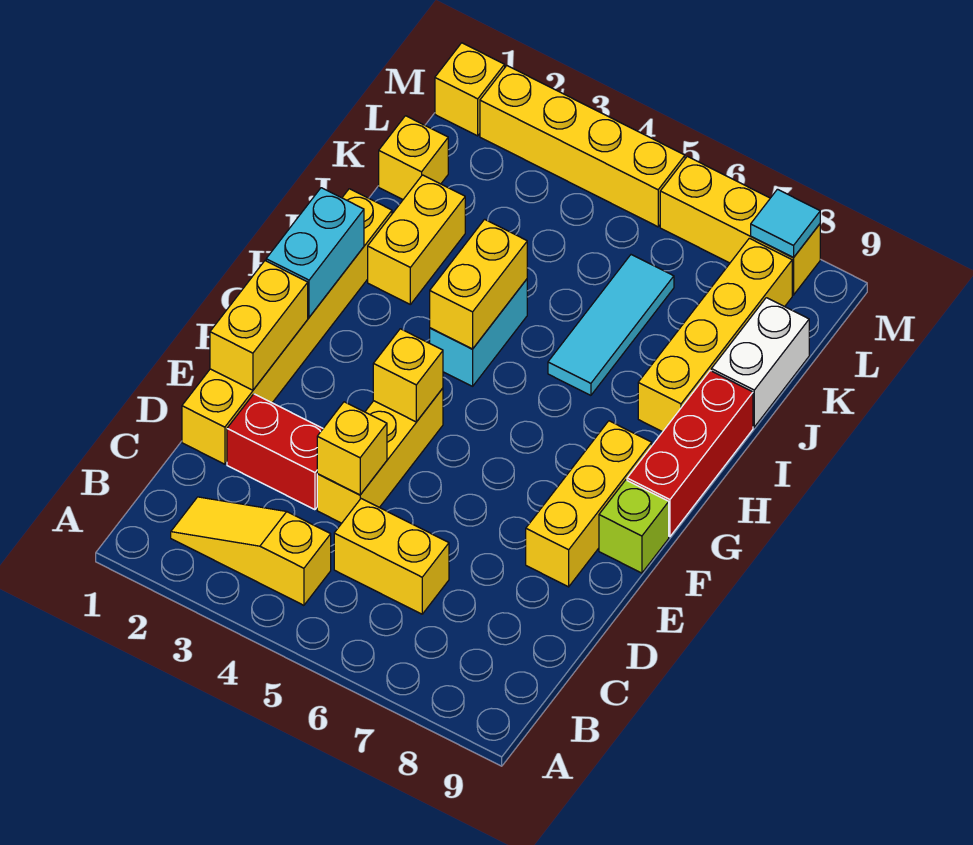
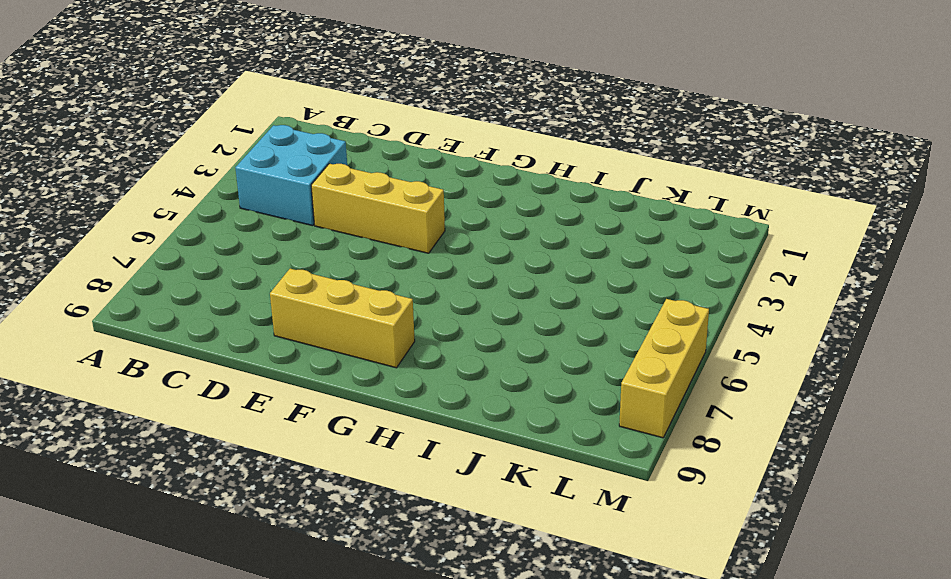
cyan brick B3:C4 level 1 -> yellow slope B2:B4 level 1 top 4
none -> yellow brick C5:C6 level 1
none -> yellow brick D1:I1 level 1
none -> red brick D2:D3 level 1

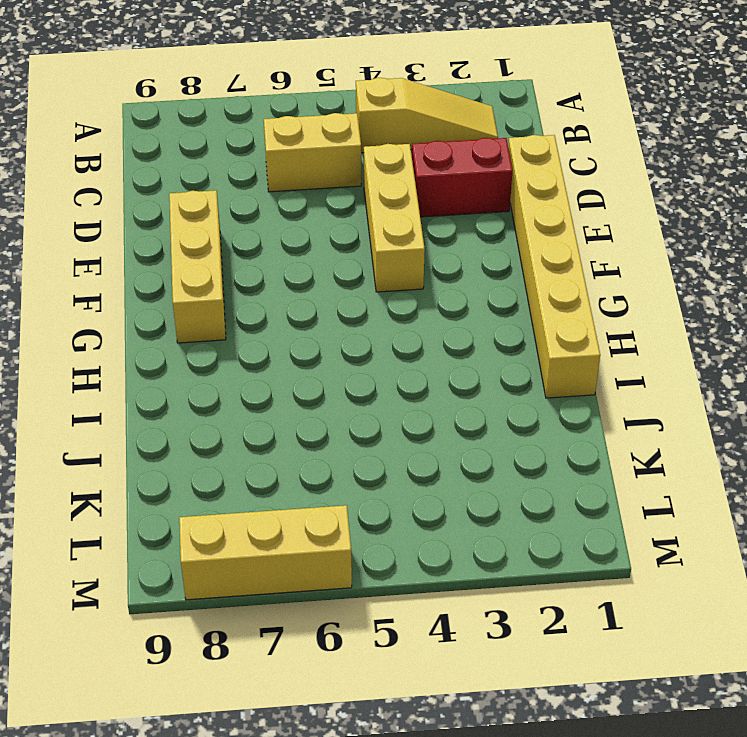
none -> lime brick F9 level 1
none -> red brick G9:I9 level 1
none -> cyan brick H4:I4 level 1

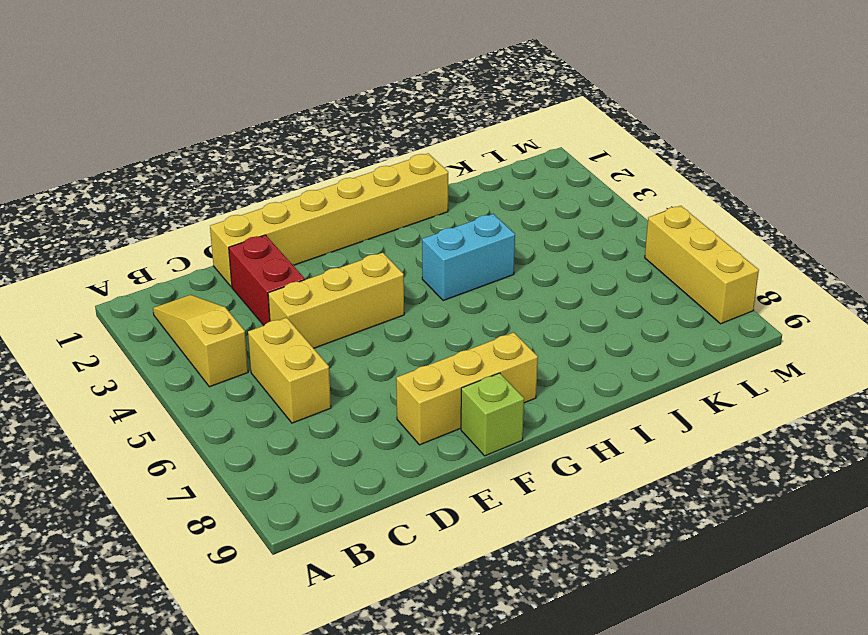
none -> red brick G9:I9 level 1
none -> yellow brick I2:J2 level 1
none -> cyan tile I6:K6 level 1

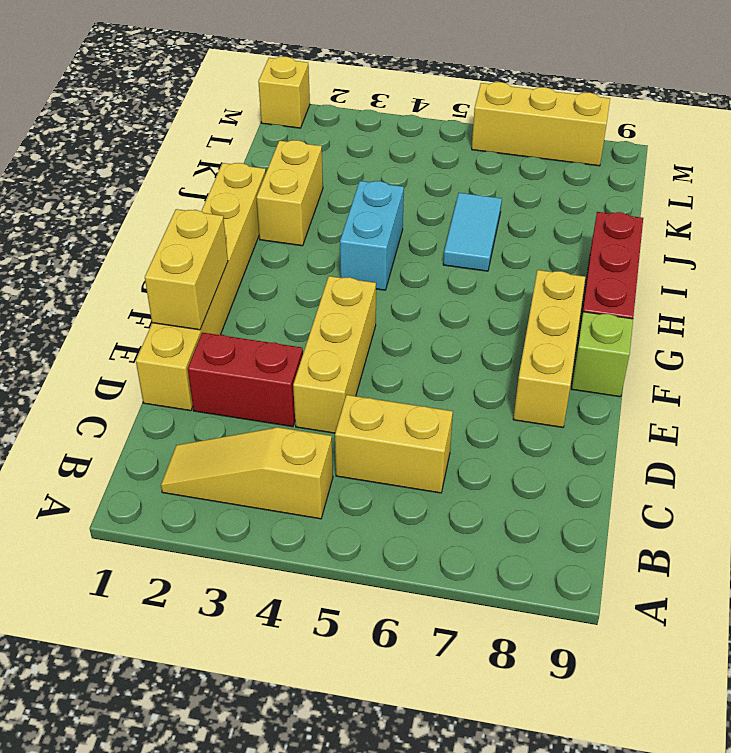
cyan tile I6:J6 level 1 -> cyan tile I6:K6 level 1
none -> yellow brick I8:L8 level 1
none -> white brick J9:K9 level 1
none -> yellow brick K1 level 1

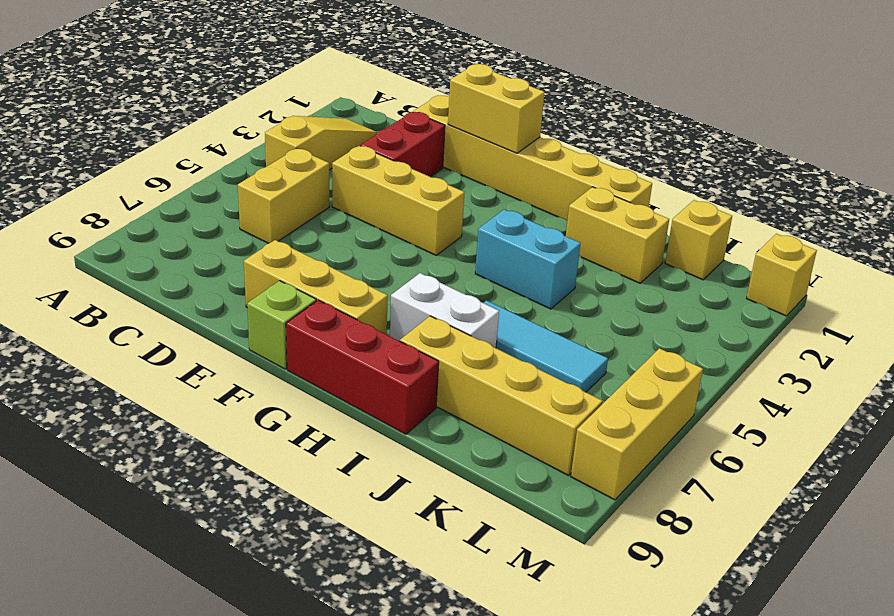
white brick H7:I7 level 1 -> white brick J9:K9 level 1
none -> yellow brick M2:M5 level 1
none -> yellow brick D4 level 2
none -> yellow brick F4 level 2

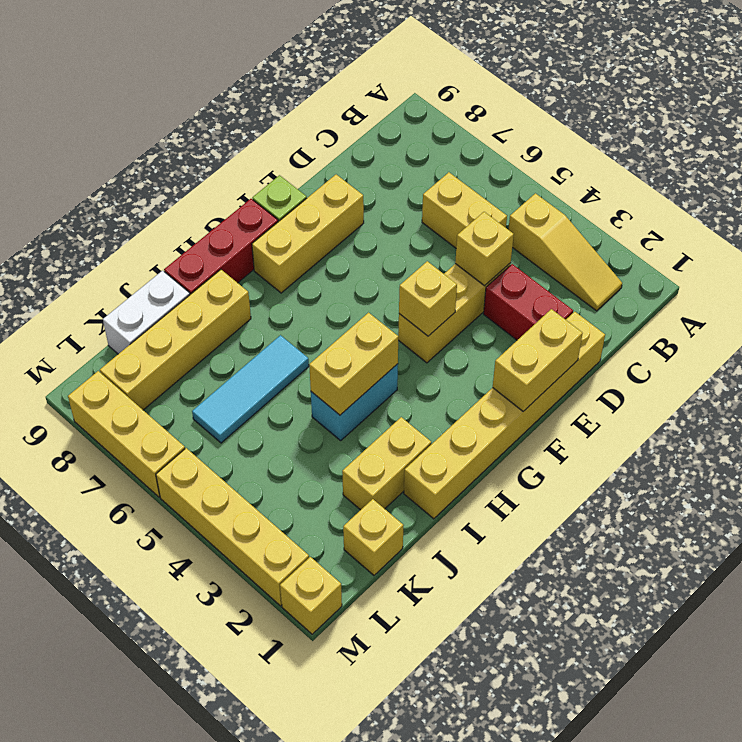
none -> cyan brick G1:H1 level 2
none -> cyan tile M8 level 2

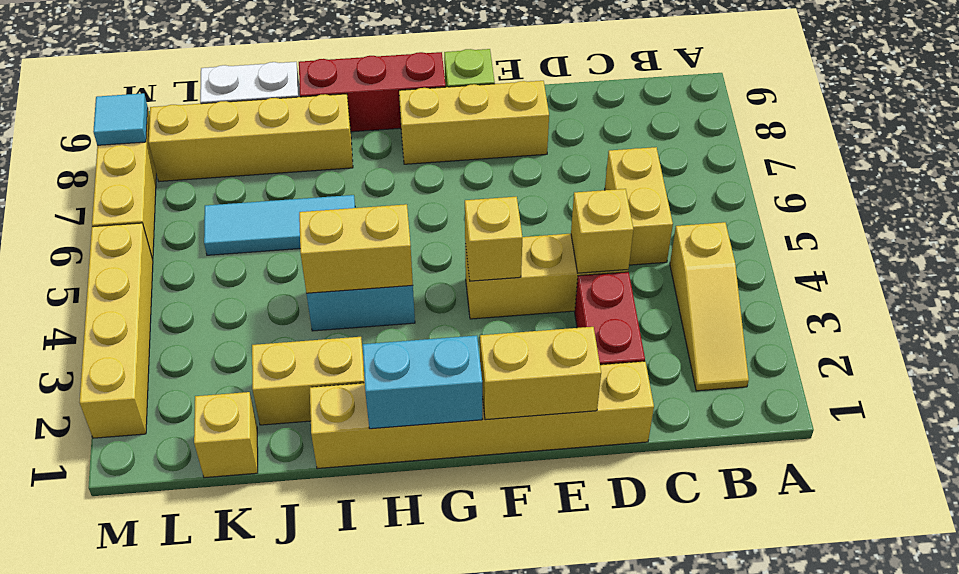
none -> yellow brick M1 level 1

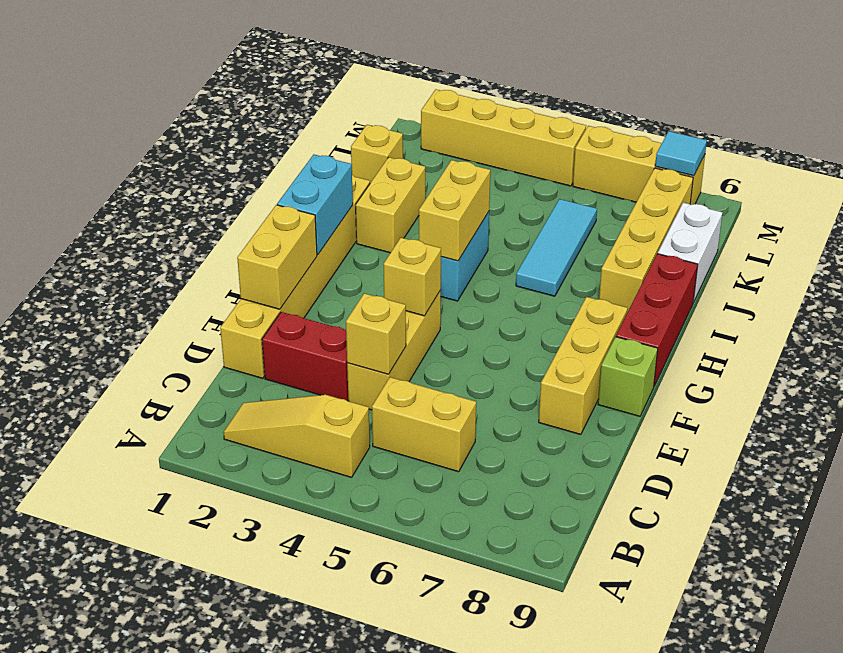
none -> yellow brick M1 level 1

